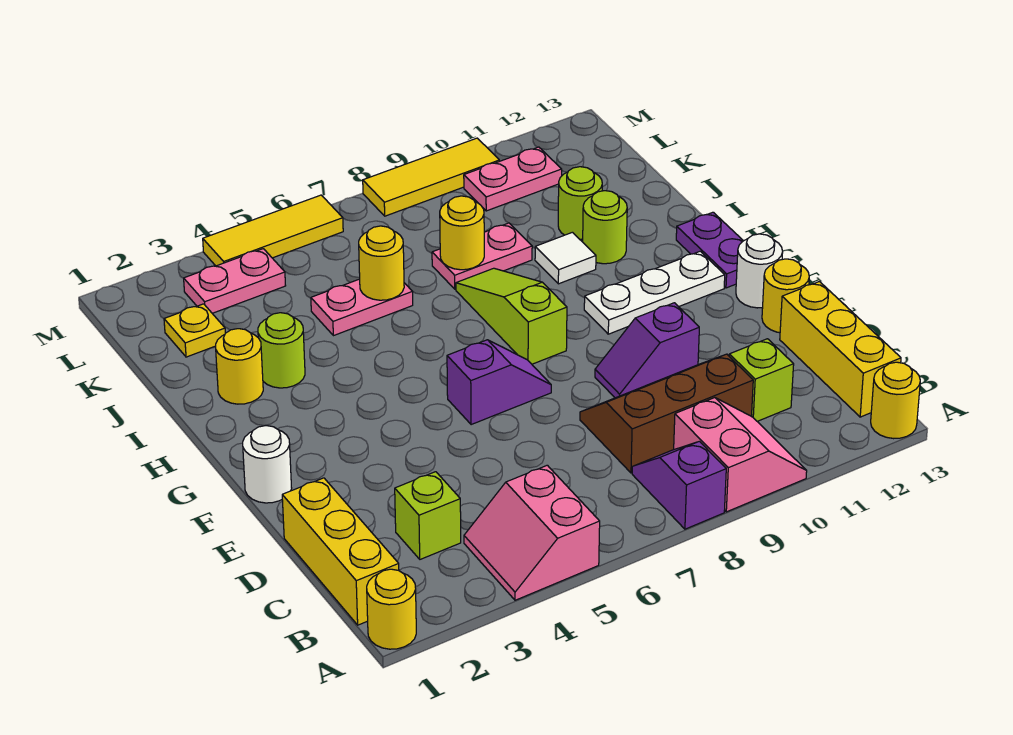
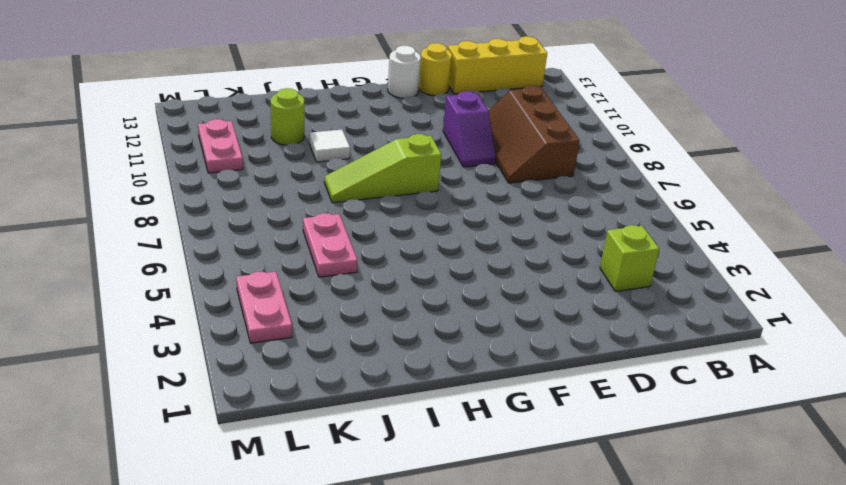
none -> yellow round brick A1 level 1
none -> pink slope A4:B5 level 1 top 5
none -> purple slope A8:B8 level 1 top A
none -> pink slope A9:B10 level 1 top 9

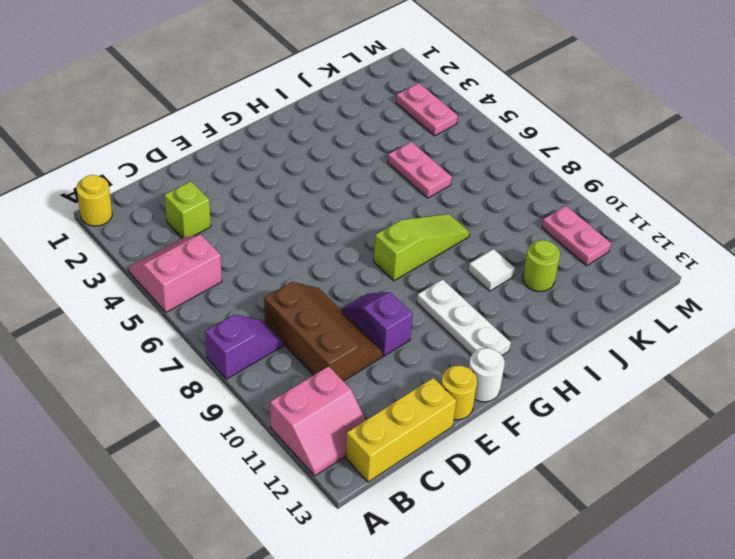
pink slope A11:B12 level 1 top 11 -> pink slope A9:B10 level 1 top 9
none -> yellow round brick A13 level 1
none -> yellow brick B1:D1 level 1
none -> lime brick C11 level 1
none -> white round brick F1 level 1

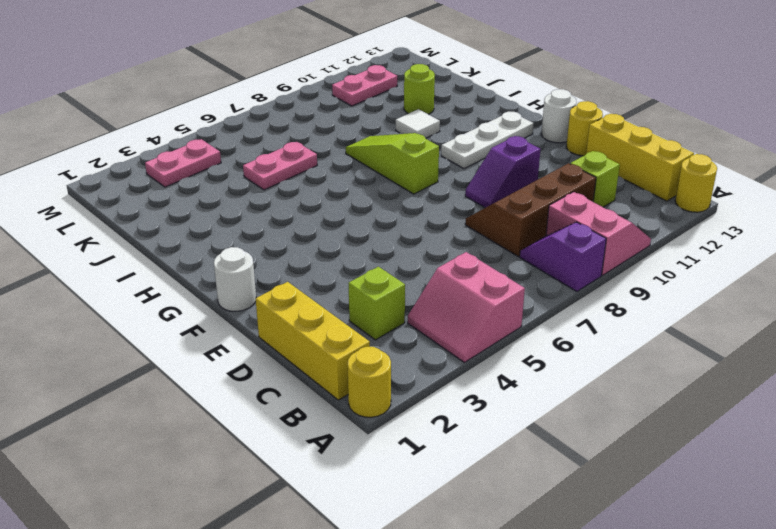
none -> purple slope F6:F7 level 1 top 6
none -> purple plate G13:H13 level 1
none -> yellow round brick I2 level 1
none -> lime round brick I3 level 1

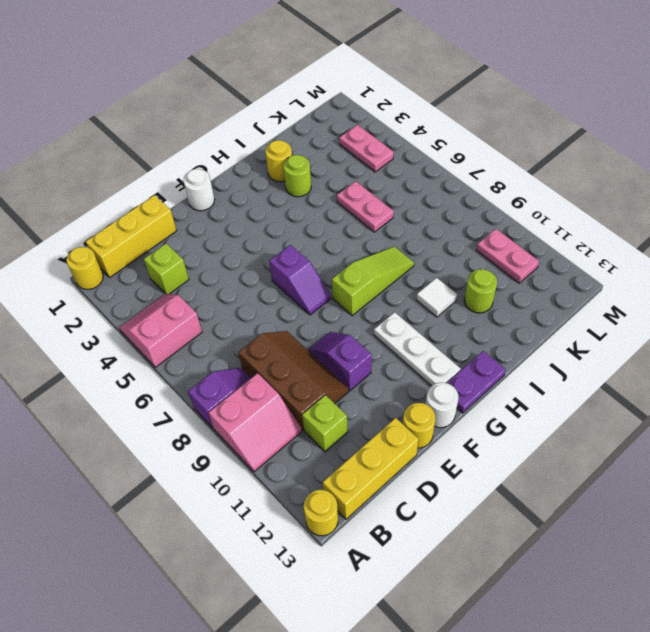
none -> lime round brick I11 level 1
none -> pink plate J8:J9 level 1
none -> yellow plate K2 level 1
none -> yellow tile M4:M6 level 1

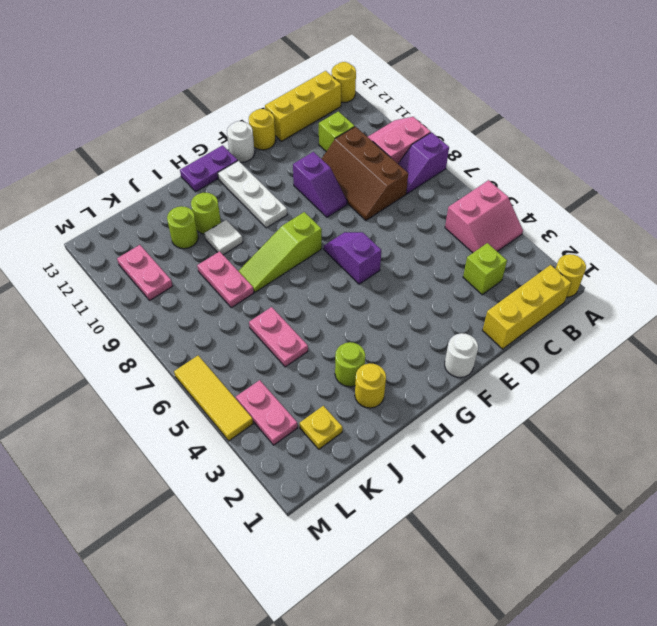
none -> yellow tile M8:M10 level 1
none -> yellow round brick J6 level 2
none -> yellow round brick J8 level 2

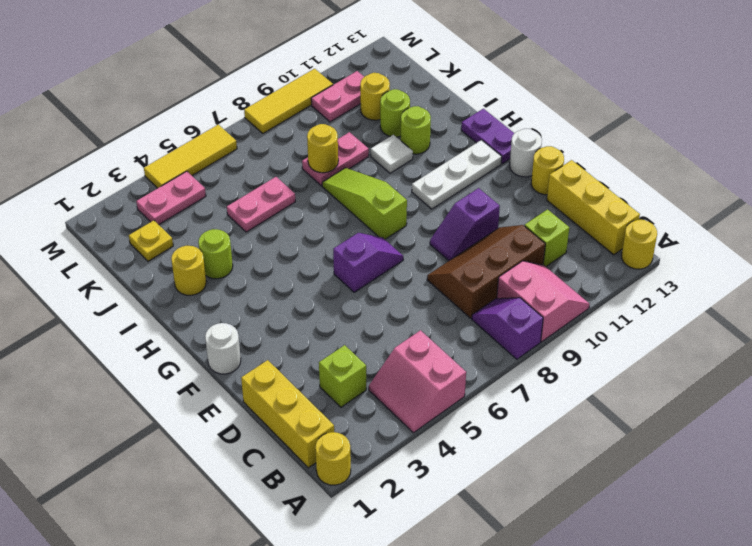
yellow round brick K11 level 1 -> yellow round brick J6 level 2

